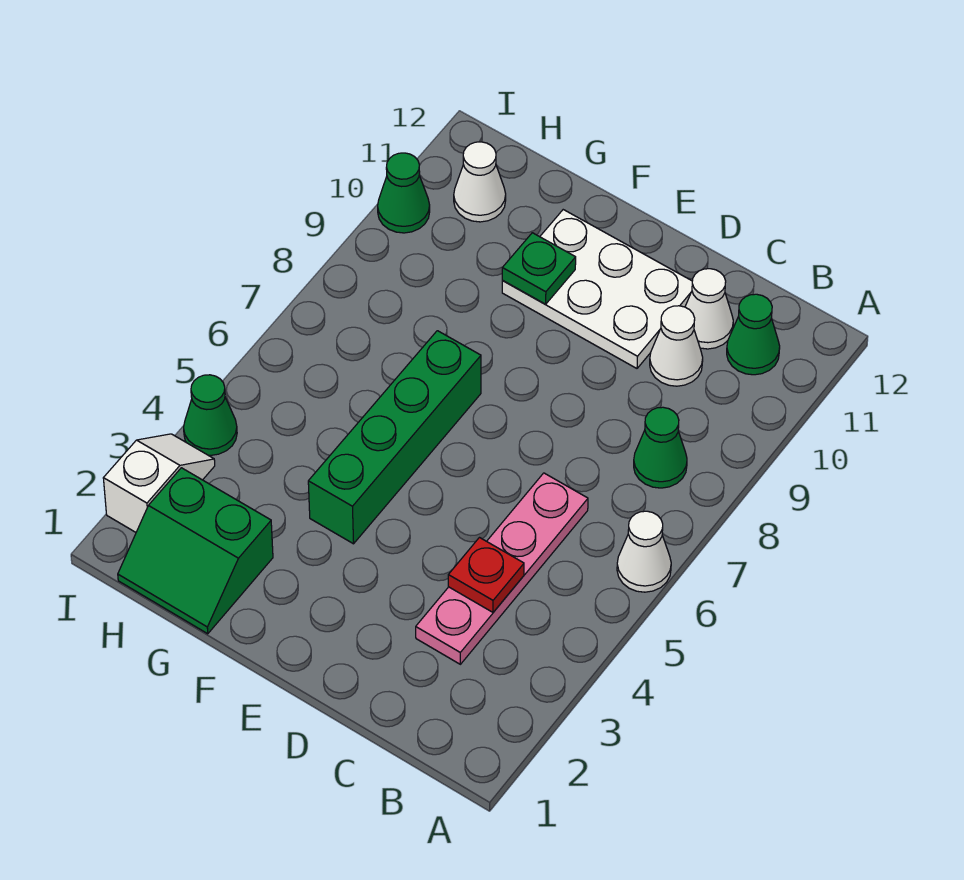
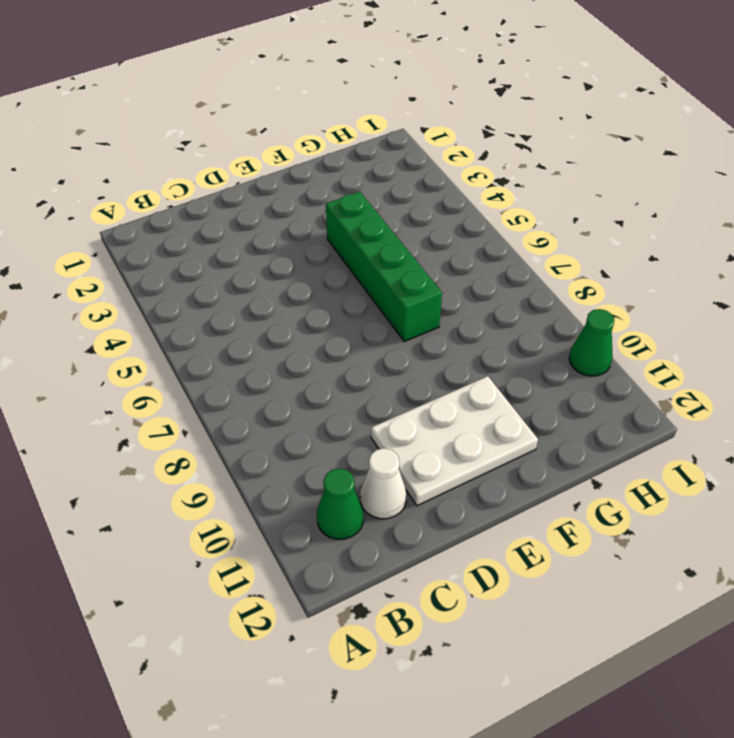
none -> white cone A6 level 1
none -> green cone B8 level 1
none -> pink plate C3:C6 level 1

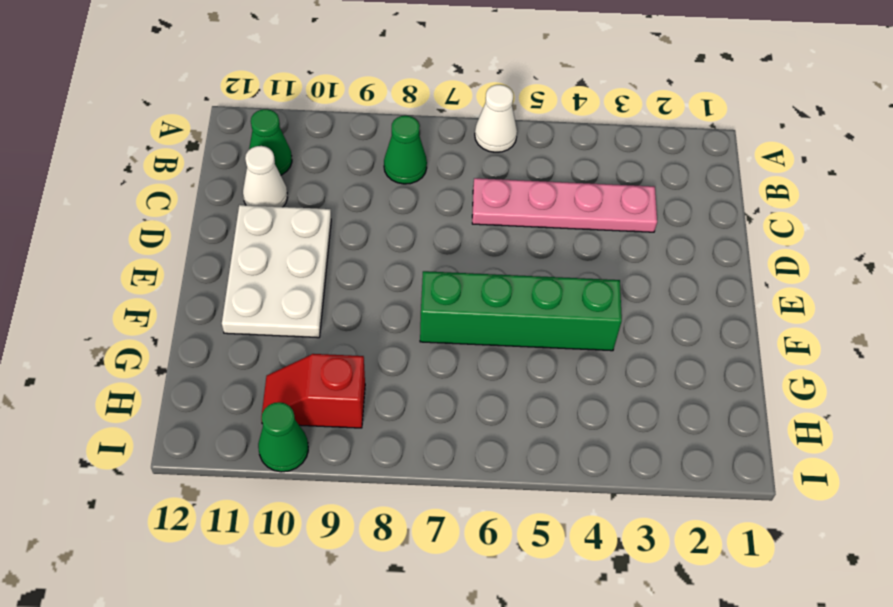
red slope H9:H10 level 1 top 9 -> none
none -> white cone C10 level 1
none -> green slope G1:H2 level 1 top 2
none -> white cone H11 level 1

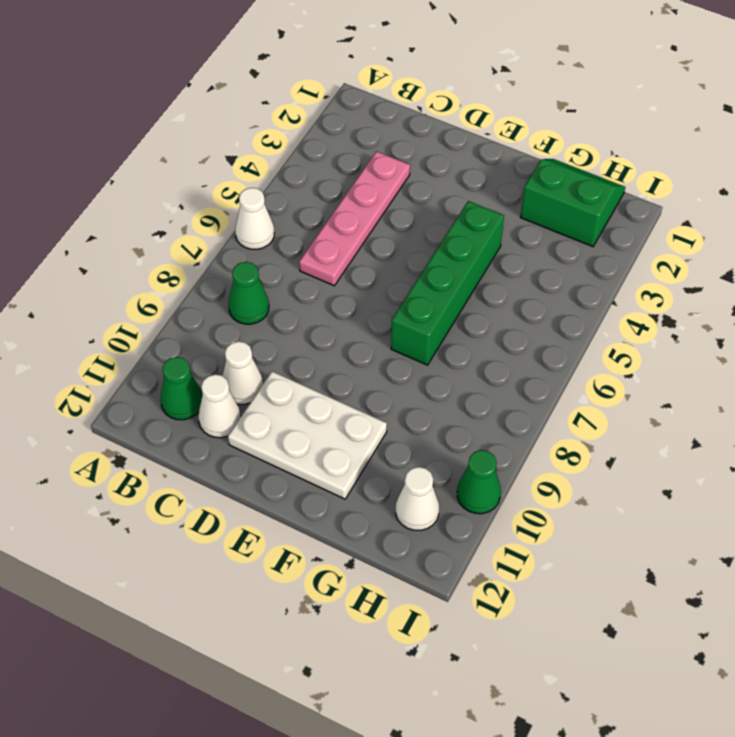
none -> white slope I2:I3 level 1 top 2
none -> green cone I4 level 1
none -> red plate C4 level 2

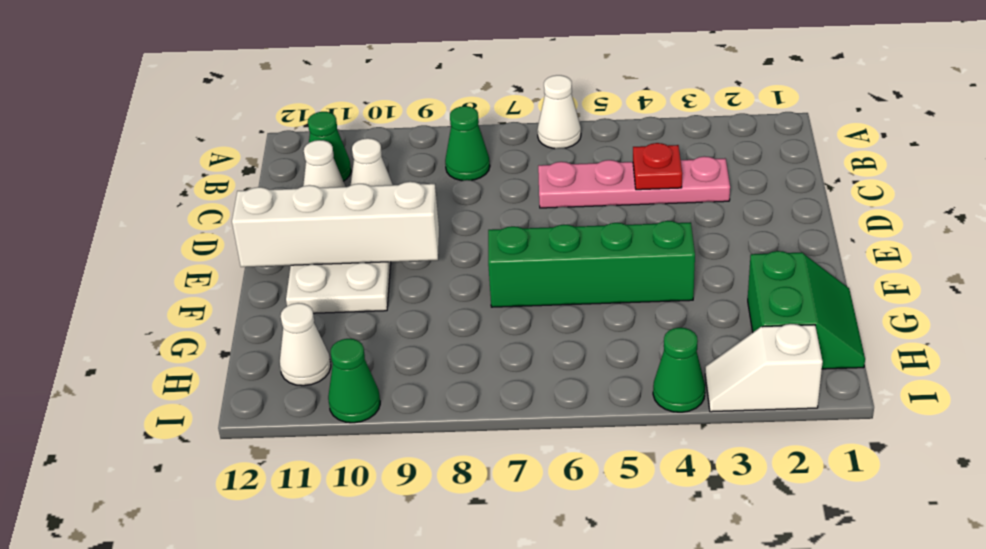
white brick E9:E12 level 2 -> none
none -> green plate F10 level 2

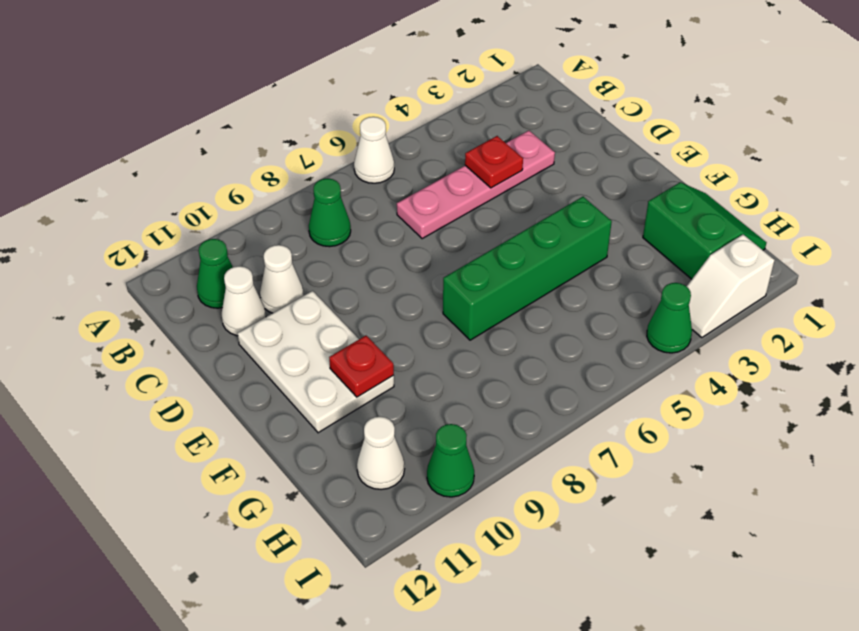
red plate F10 level 2 -> green plate F10 level 2

